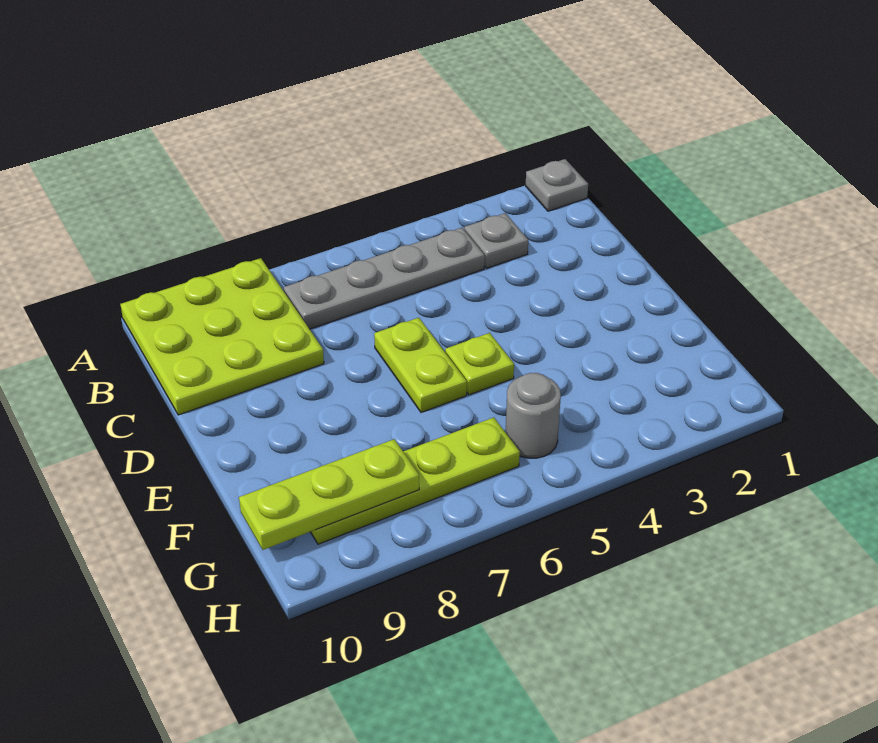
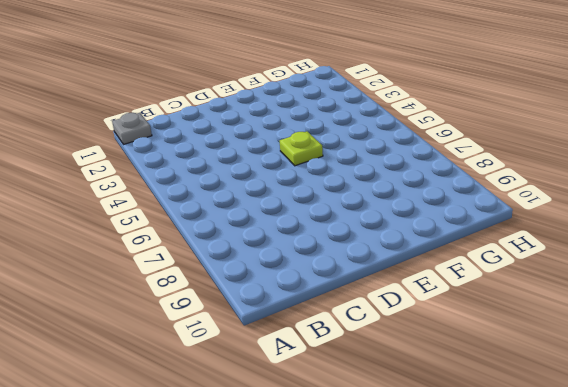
none -> lime plate A8:C10 level 1
none -> grey plate B3 level 1

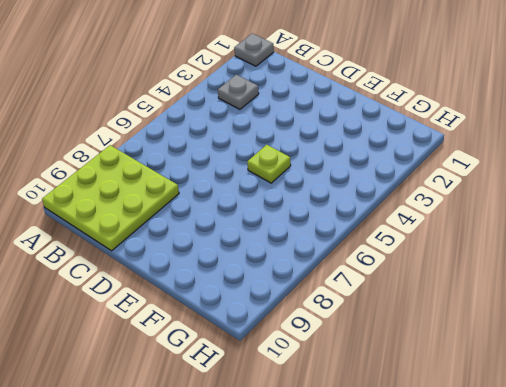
none -> grey plate B4:B7 level 1
none -> lime plate D6:E6 level 1

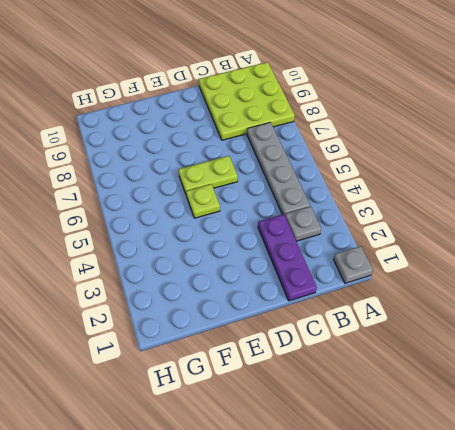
purple plate C1:C3 level 1 -> none
none -> grey round brick G5 level 1
none -> lime plate G6:G9 level 1

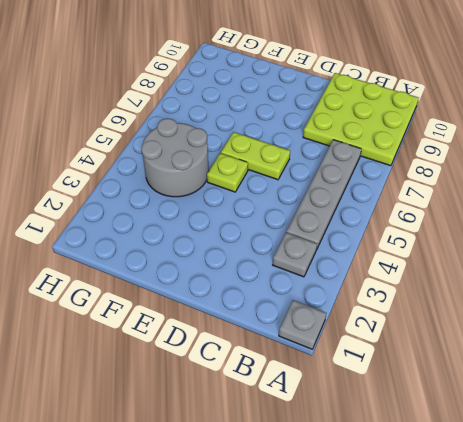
grey round brick F4:G5 level 1 -> grey round brick G5 level 1
none -> lime plate G6:G9 level 1
none -> lime plate G8:G10 level 2

